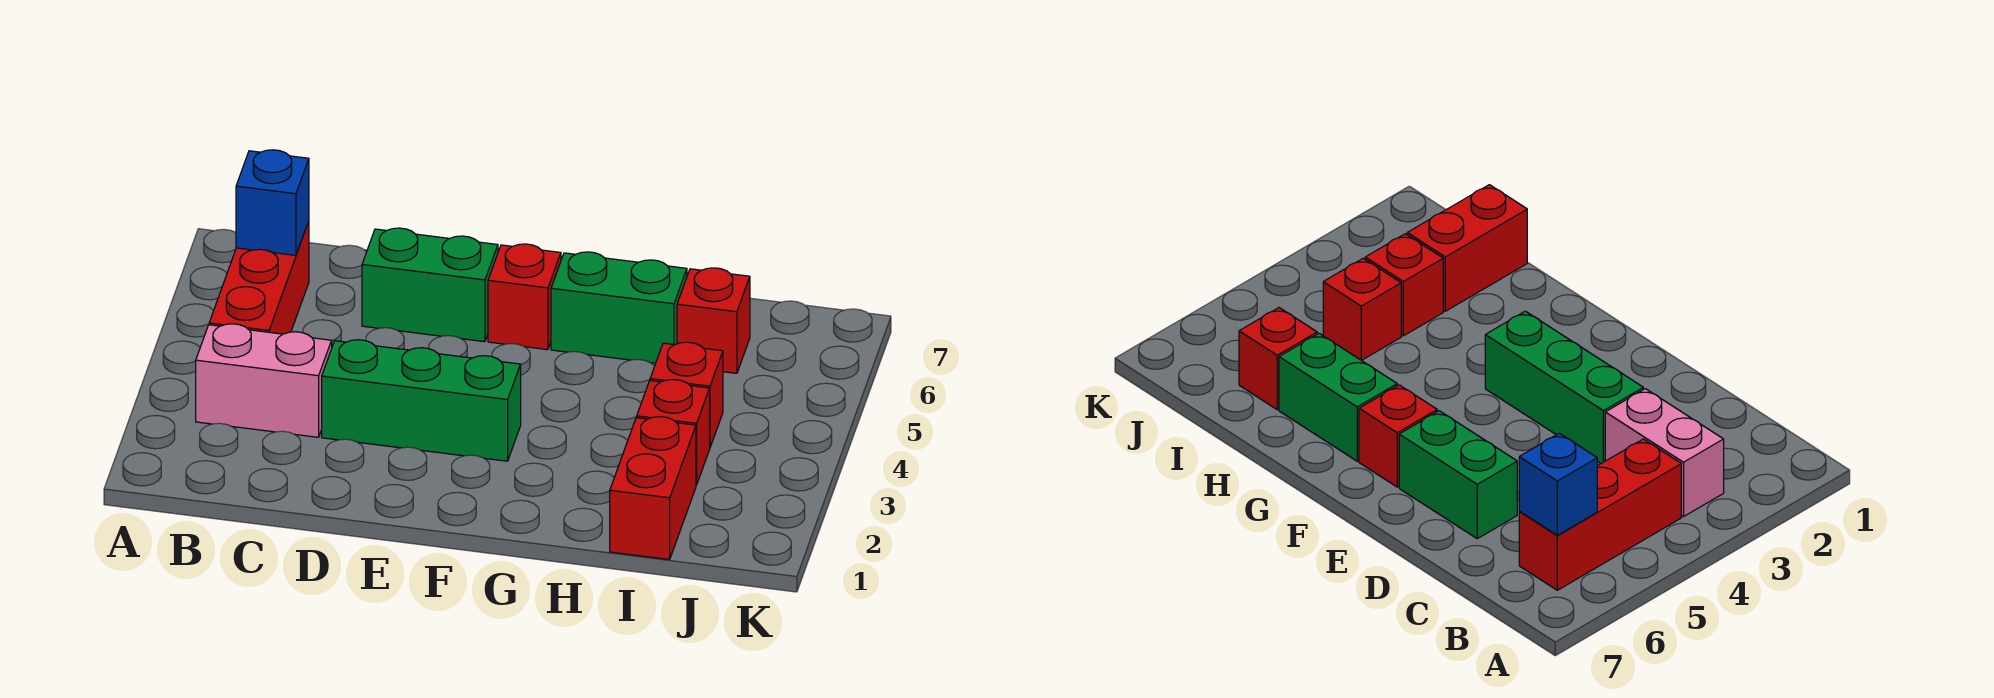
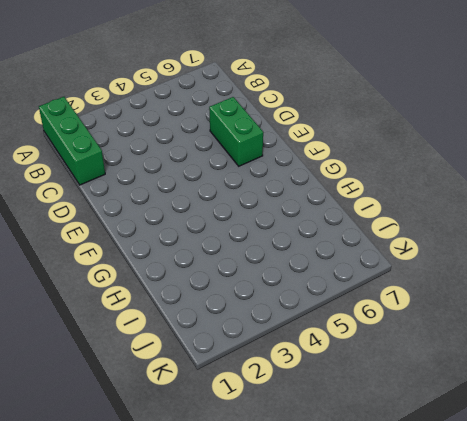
green brick A1:C1 level 1 -> green brick D3:F3 level 1
none -> pink brick B3:C3 level 1
none -> red brick B4:B6 level 1

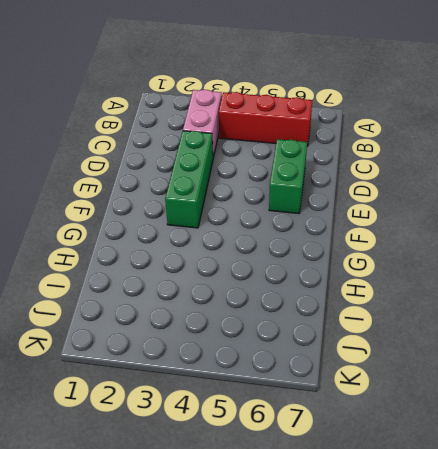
none -> red brick F6 level 1
none -> green brick G6:H6 level 1

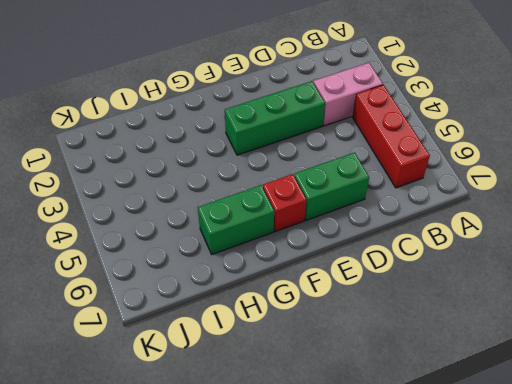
none -> red brick I1:I2 level 1
none -> red brick I3 level 1

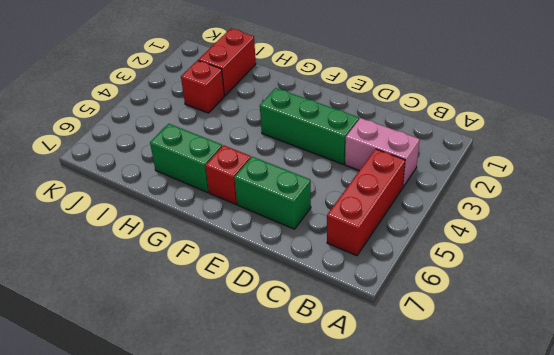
none -> red brick I4 level 1
none -> red brick I6 level 1

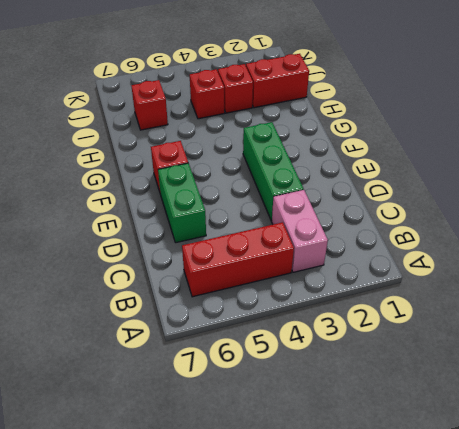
none -> green brick G6:H6 level 1
none -> blue brick B6 level 2

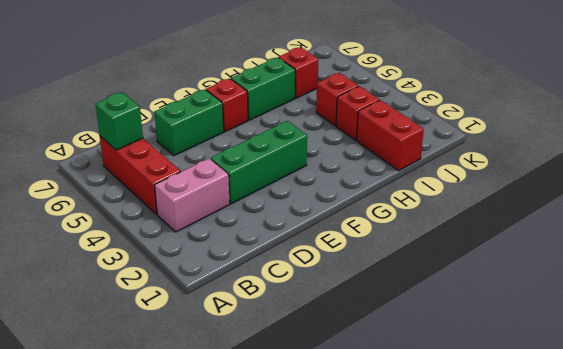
green brick B6 level 2 -> blue brick B6 level 2

